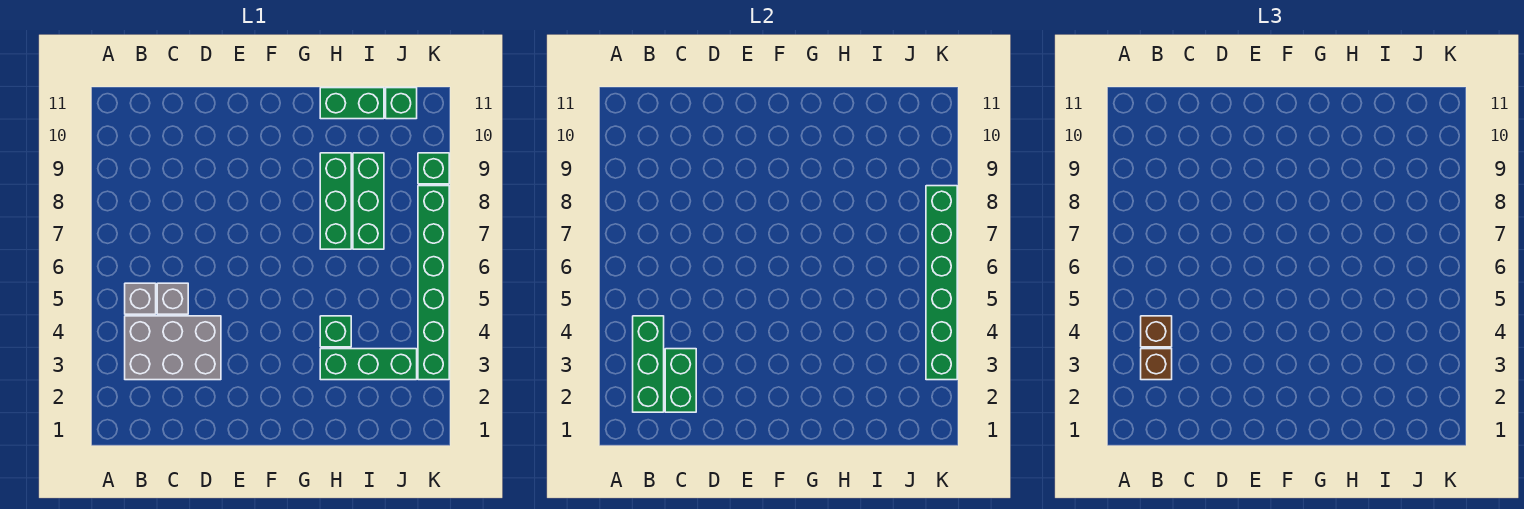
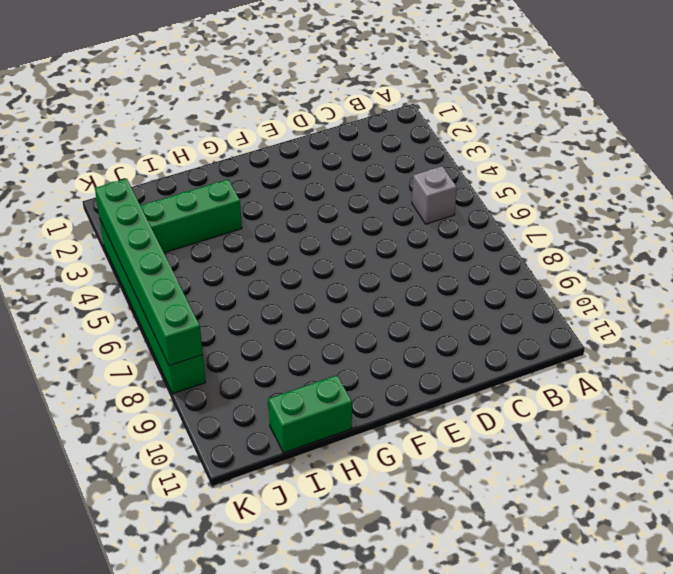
none -> grey brick B3:D4 level 1
none -> grey brick C5 level 1
none -> green brick H4 level 1

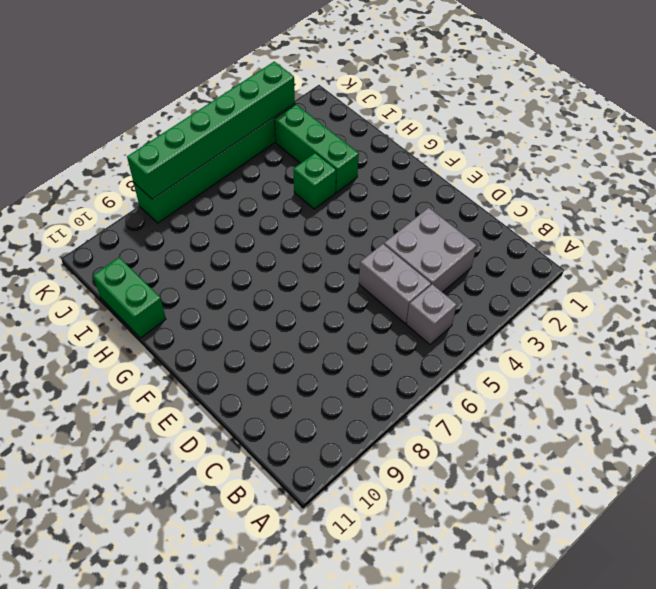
grey brick C3:D4 level 1 -> grey brick B3:D4 level 1
grey brick C5:D5 level 1 -> grey brick C5 level 1
none -> green brick H7:H9 level 1
none -> green brick I7:I9 level 1
none -> green brick J11 level 1

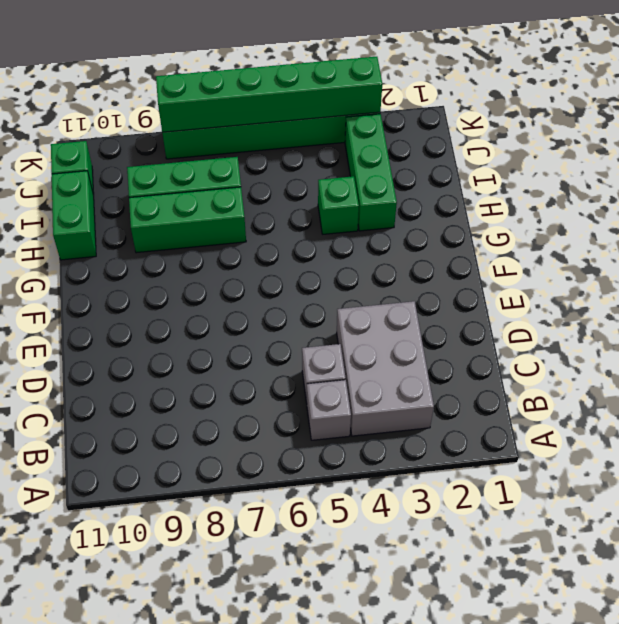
none -> green brick K9 level 1
none -> green brick B2:B4 level 2
none -> green brick C2:C3 level 2

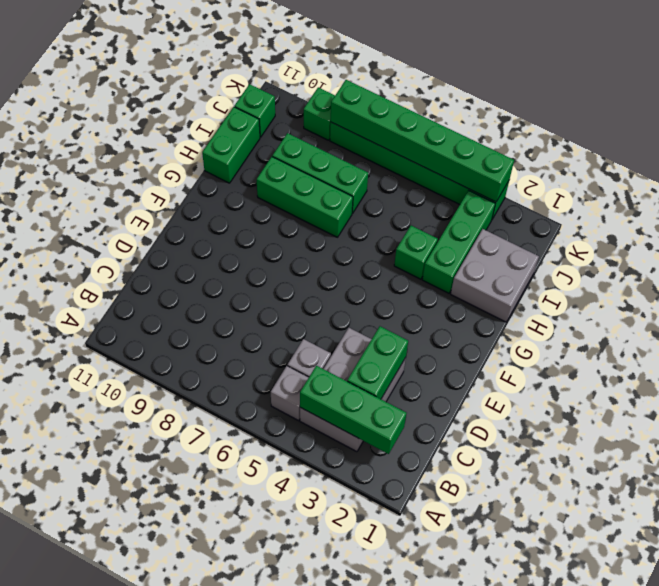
green brick C3:D3 level 2 -> green brick C2:C3 level 2
grey brick H1:I2 level 1 -> none
none -> brown brick B3 level 3
none -> brown brick B4 level 3

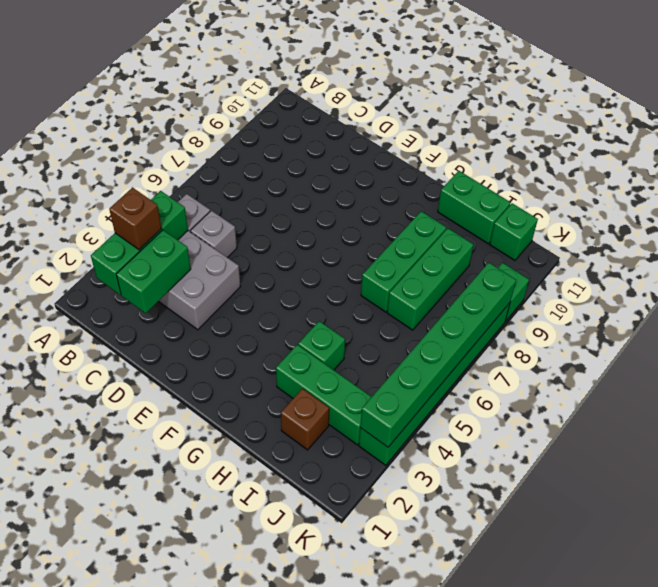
brown brick I2 level 1 -> brown brick B4 level 3

